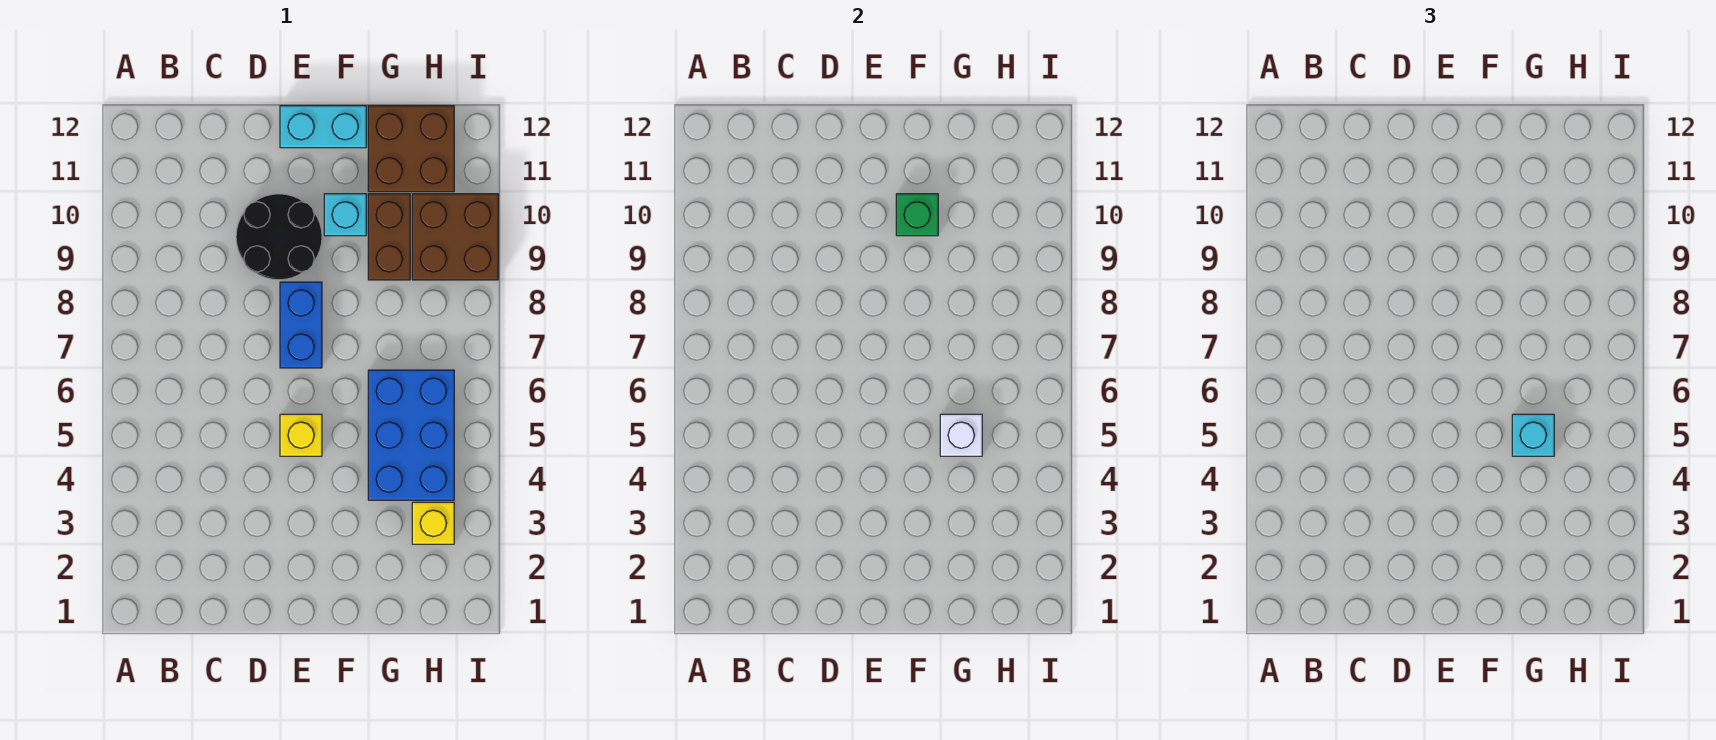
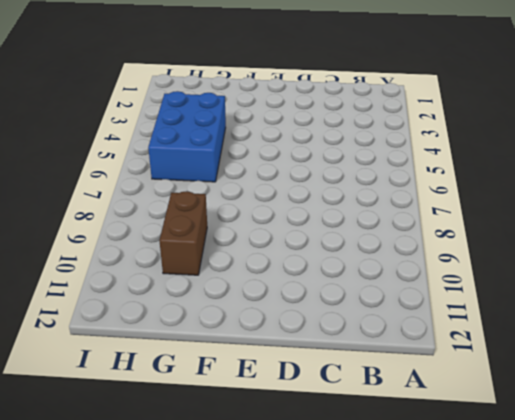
none -> black round brick D9:E10 level 1
none -> yellow brick E5 level 1
none -> blue brick E7:E8 level 1

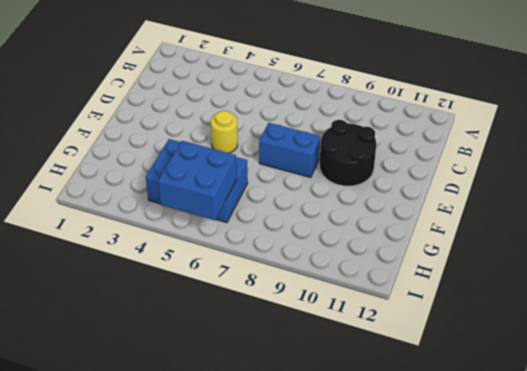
yellow round brick E5 level 1 -> yellow brick E5 level 1
blue brick H5:I6 level 2 -> none
none -> cyan brick E12:F12 level 1
none -> cyan brick F10 level 1
none -> brown brick G9:G10 level 1

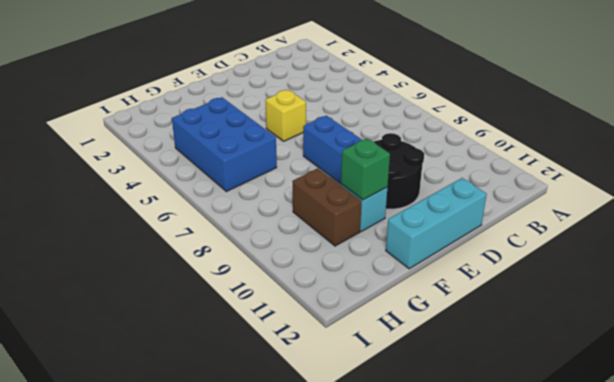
cyan brick D12:F12 level 1 -> cyan brick E12:F12 level 1
none -> brown brick G11:H12 level 1
none -> yellow brick H3 level 1
none -> brown brick H9:I10 level 1

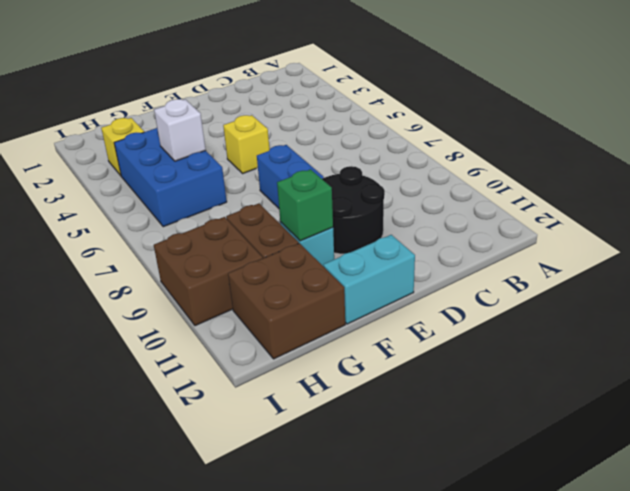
none -> cyan brick G5 level 3

